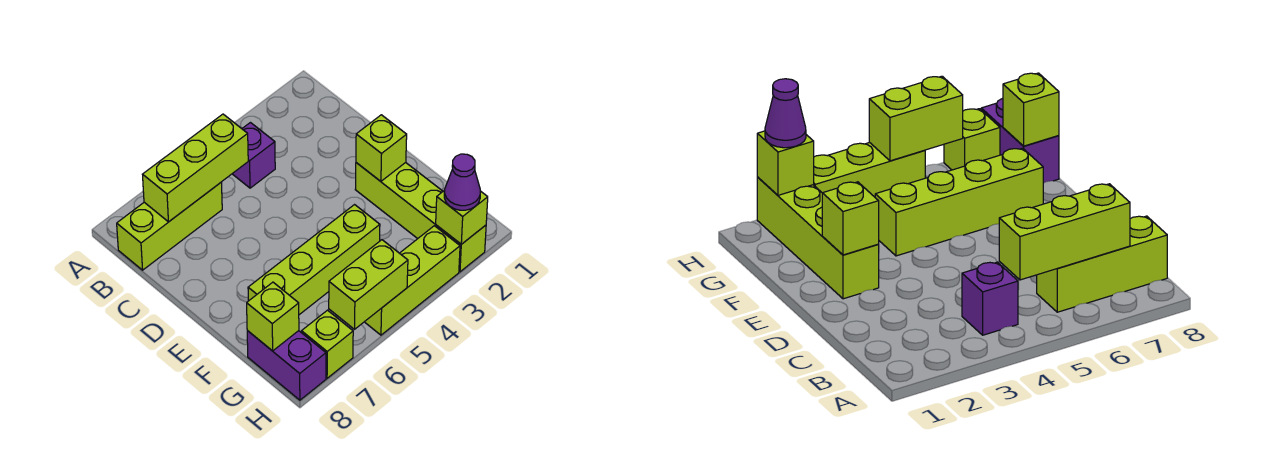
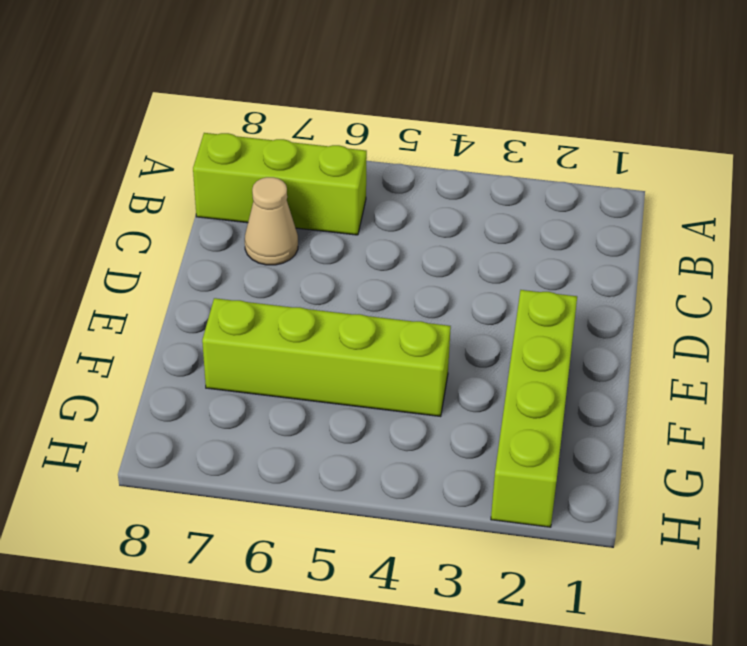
tan cone C7 level 1 -> none
none -> purple brick B4 level 1
none -> purple brick G8:H8 level 1
none -> lime brick H3:H5 level 1

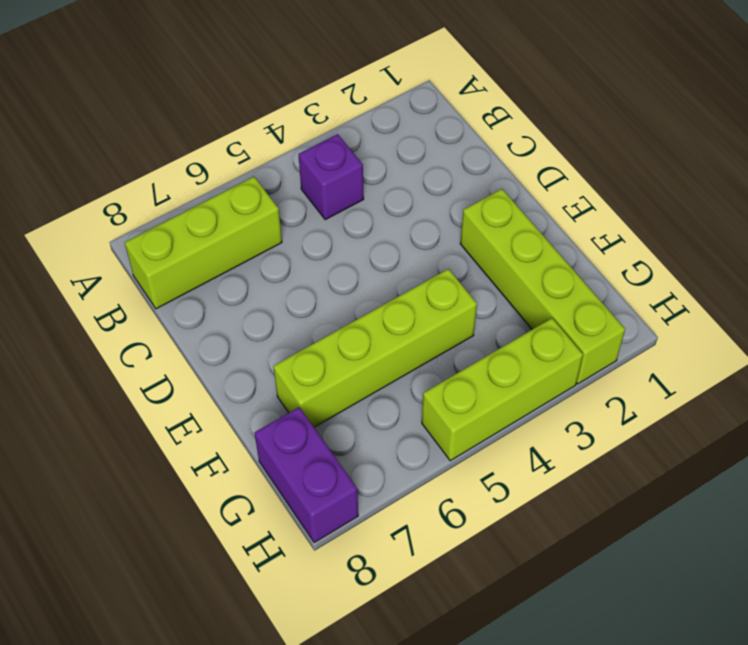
none -> lime brick H7 level 1
none -> lime brick B5:B7 level 2
none -> lime brick E2 level 2

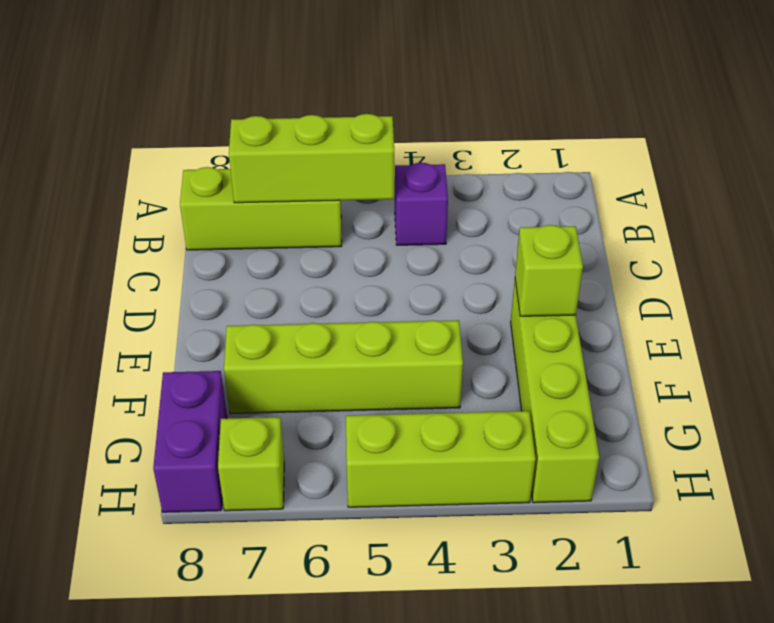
none -> lime brick G8 level 2
none -> lime brick H2 level 2
none -> lime brick H5:H6 level 2

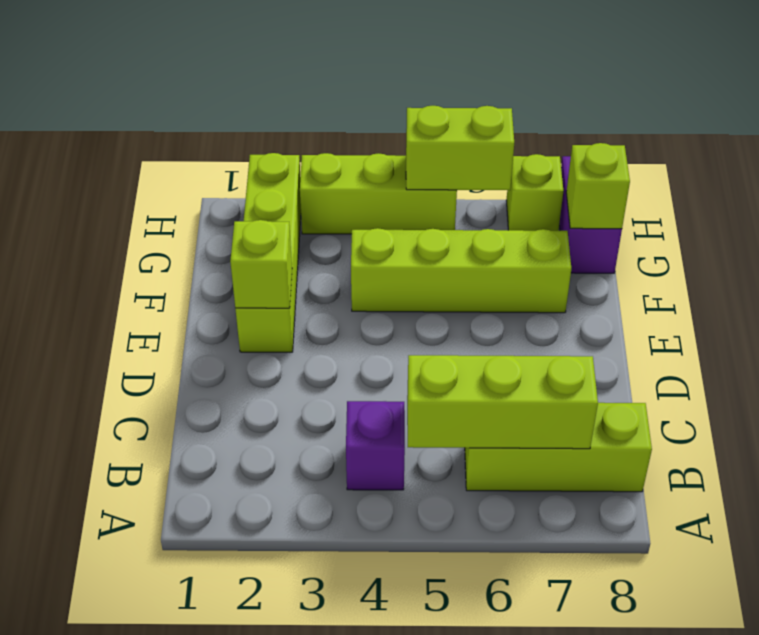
none -> lime brick H2 level 2
none -> purple cone H2 level 3

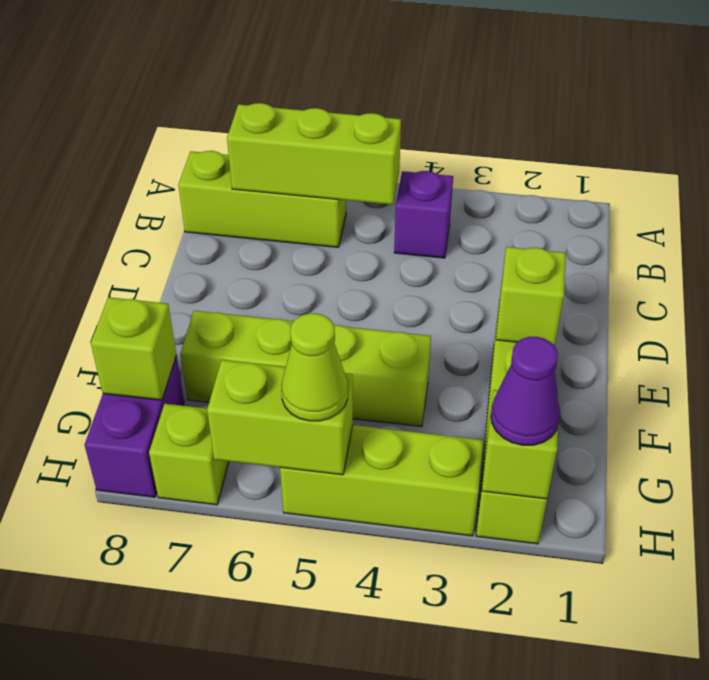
lime cone H5 level 3 -> none

